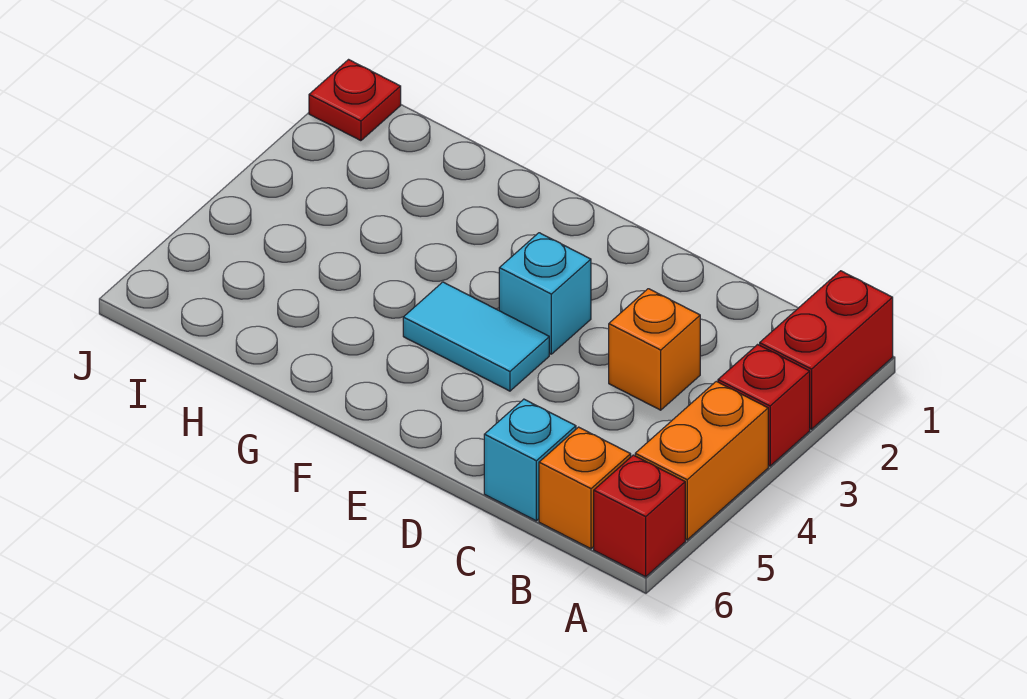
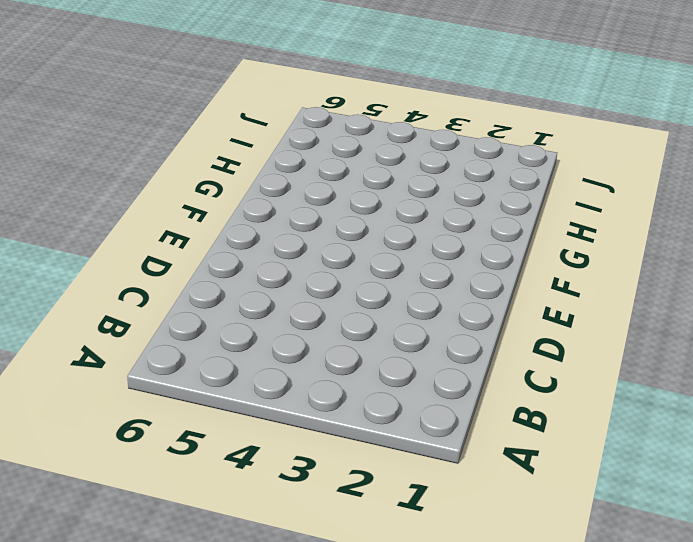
none -> red brick A1:A2 level 1
none -> red brick A3 level 1

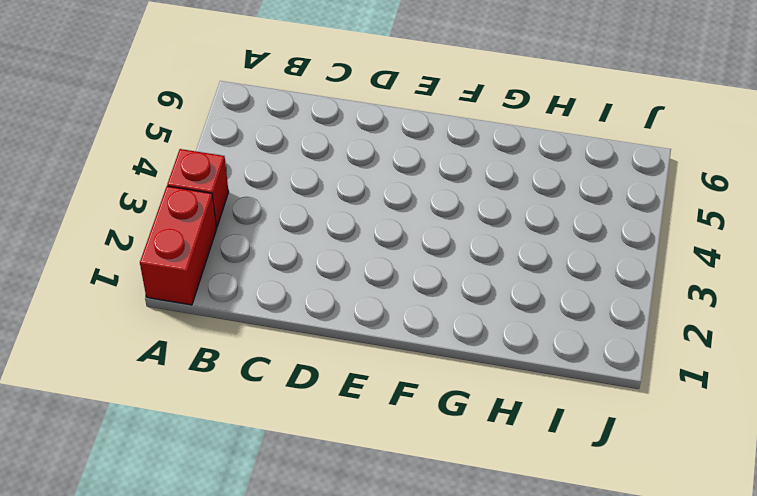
none -> orange brick A4:A5 level 1
none -> red brick A6 level 1

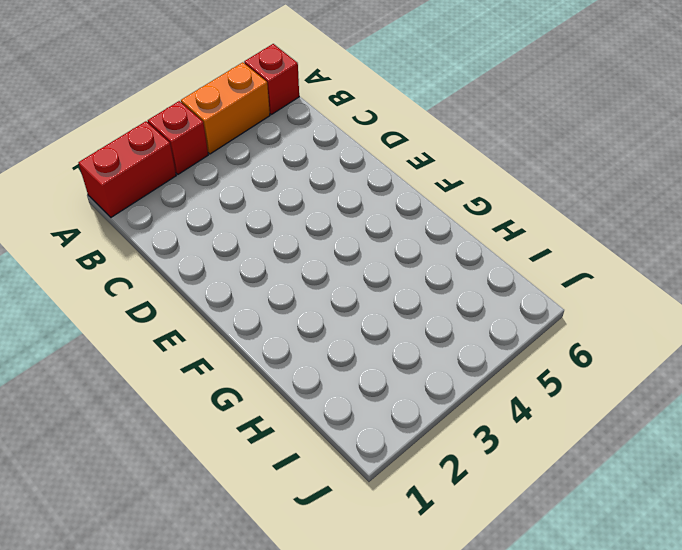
none -> orange brick B6 level 1
none -> orange brick C3 level 1

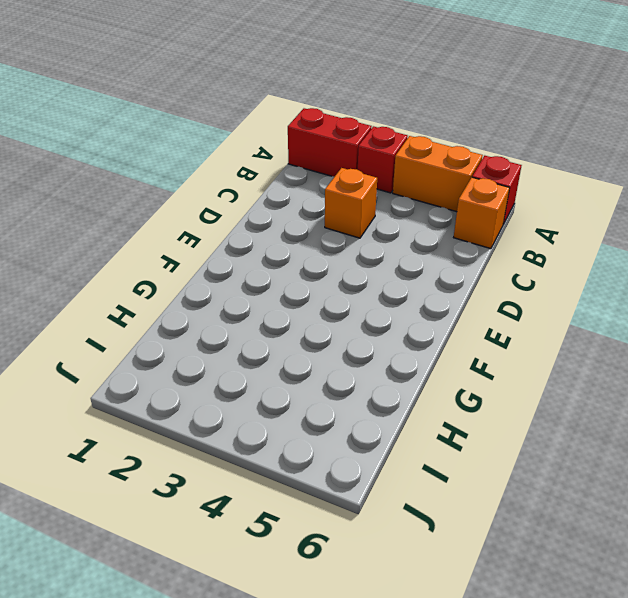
none -> cyan brick C6 level 1
none -> cyan brick E3 level 1

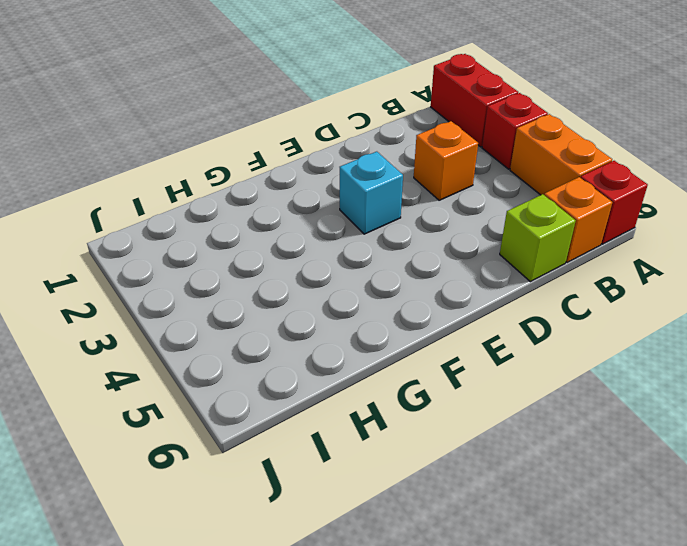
lime brick C6 level 1 -> cyan brick C6 level 1
none -> cyan tile E4:F4 level 1
none -> red plate J1 level 1

